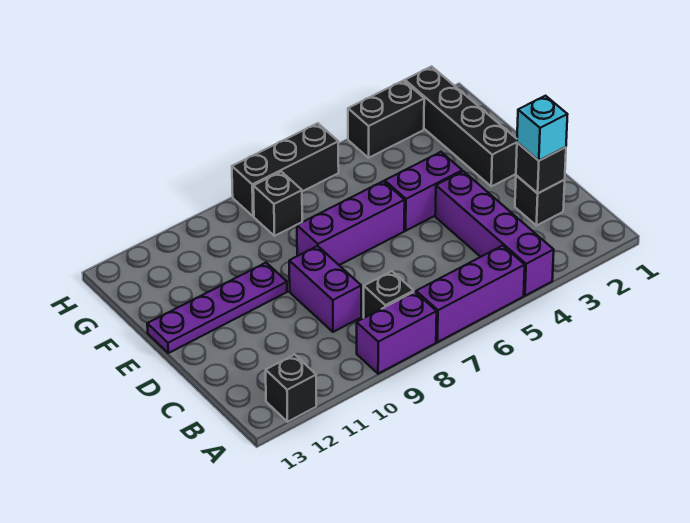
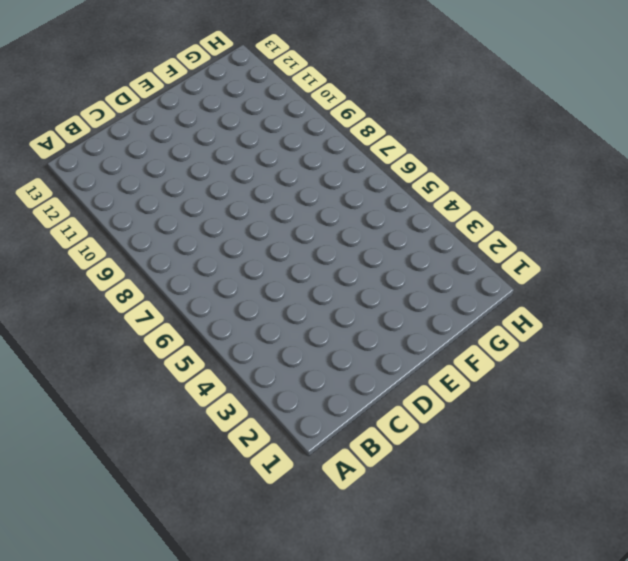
none -> purple brick A4:D4 level 1
none -> purple brick A5:A7 level 1
none -> purple brick A8:A9 level 1

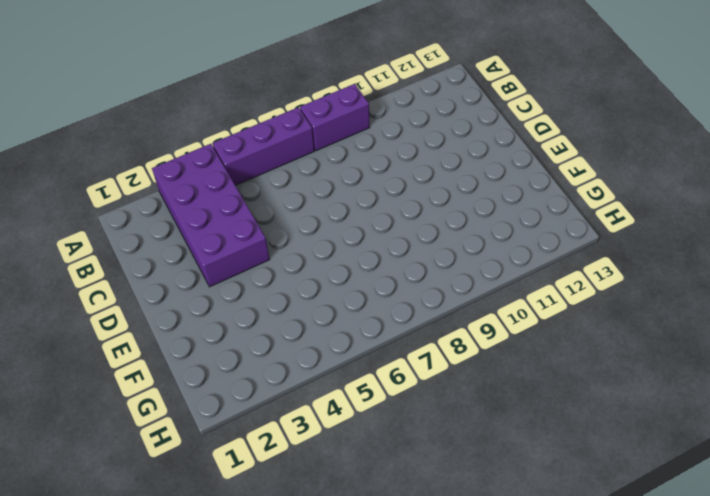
purple brick A3:D4 level 1 -> purple brick A4:D4 level 1
none -> black brick A12 level 1
none -> black brick B8 level 1
none -> black brick C2 level 1

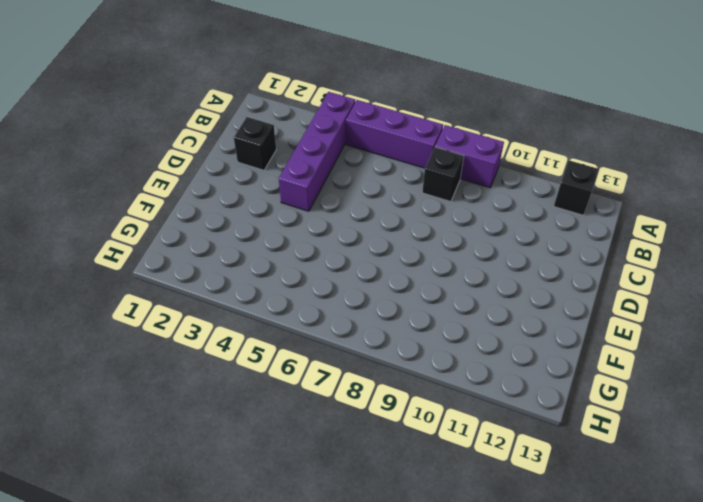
none -> purple brick C9:D9 level 1
none -> black brick E2:H2 level 1
none -> purple brick E4:E5 level 1

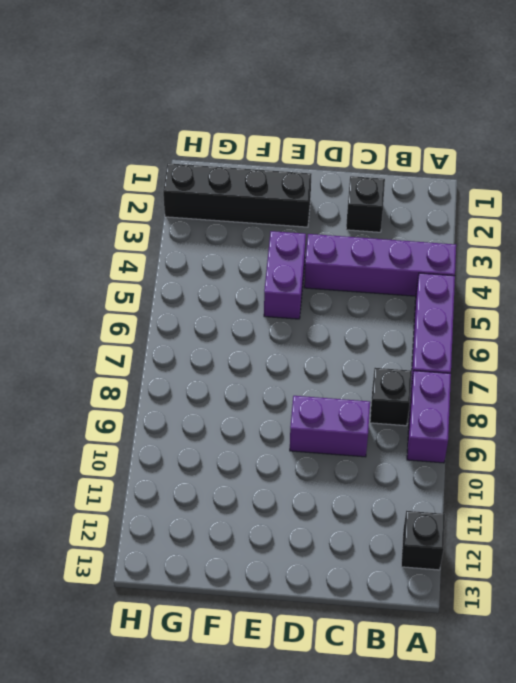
none -> purple brick E6:E8 level 1
none -> purple plate E10:E13 level 1
none -> black brick G8 level 1

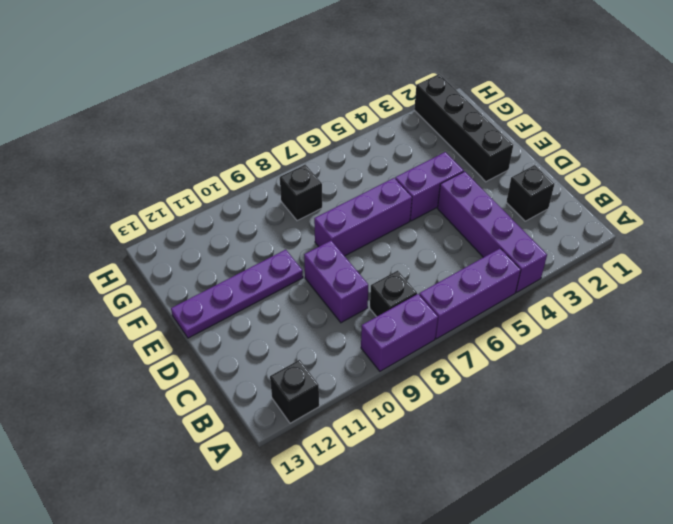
none -> black brick H3:H4 level 1
none -> black brick H6:H8 level 1
none -> black brick C2 level 2

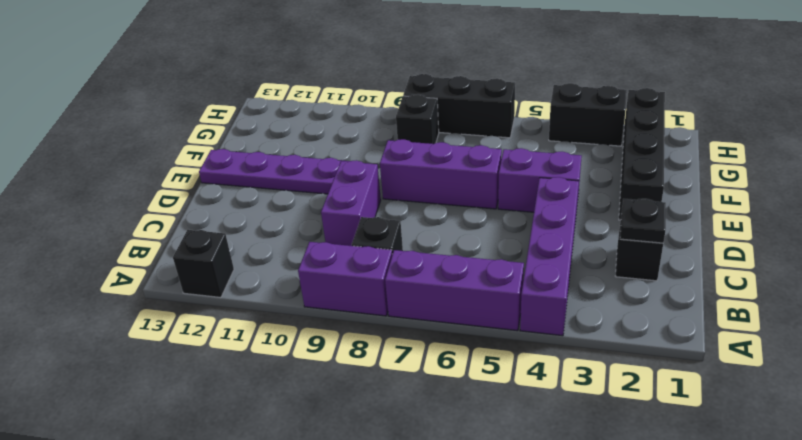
black plate C2 level 2 -> black brick C2 level 2
none -> cyan brick C2 level 3

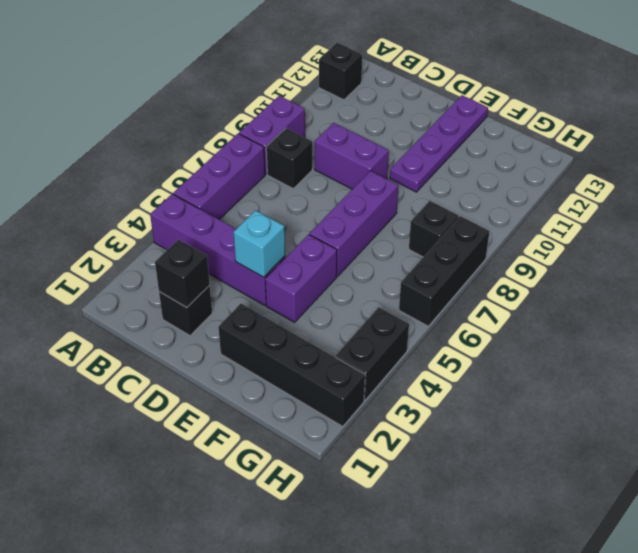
cyan brick D4 level 2 -> cyan brick C2 level 3

